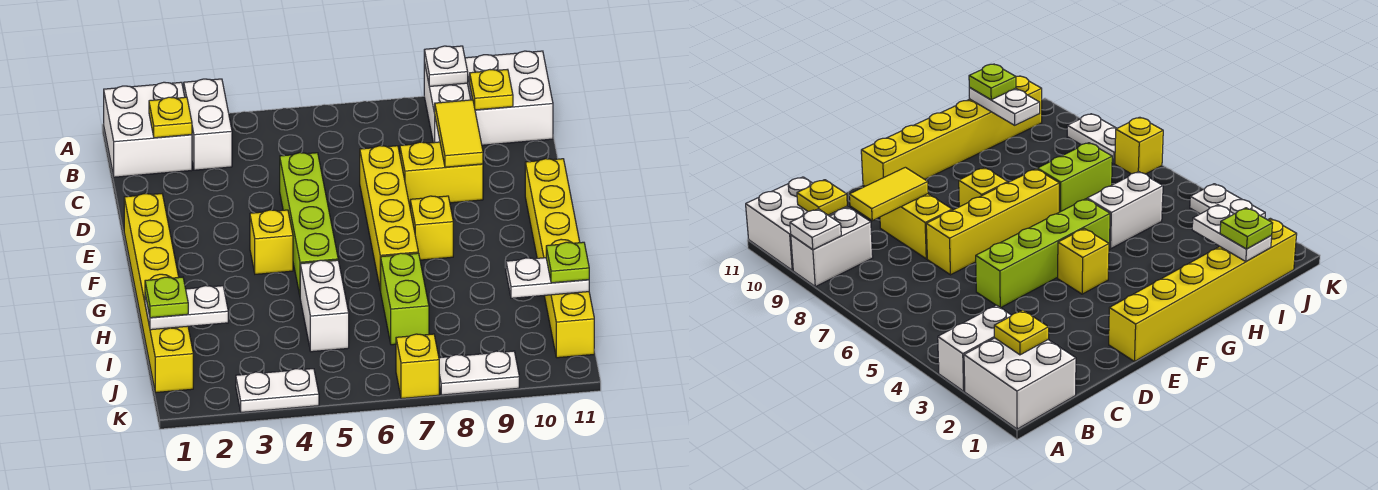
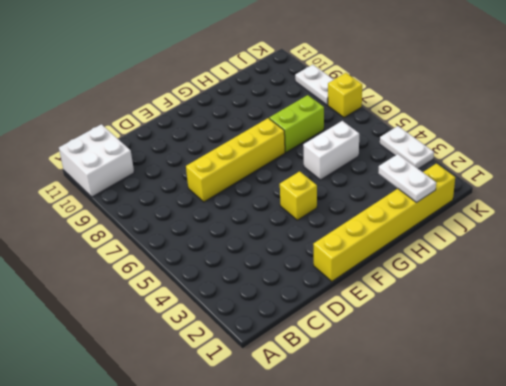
none -> white brick A1:B2 level 1
none -> white brick A3:B3 level 1
none -> white brick A9:B9 level 1

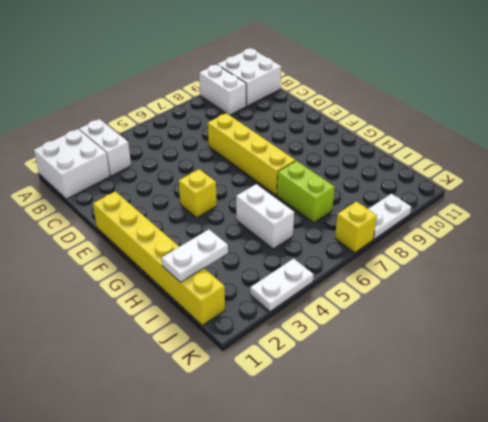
none -> lime brick D5:G5 level 1
none -> yellow brick D8:D9 level 1
none -> yellow brick E11:J11 level 1

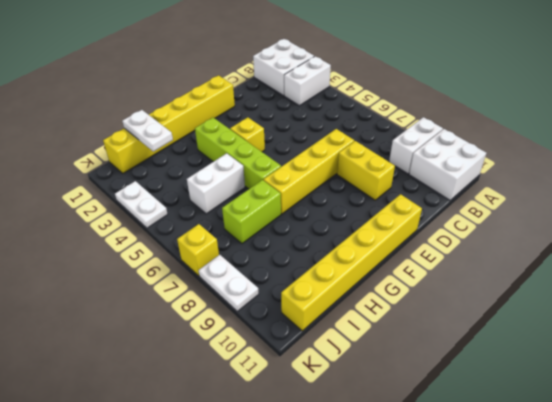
lime brick G3:G6 level 1 -> lime brick D5:G5 level 1
none -> yellow brick F8 level 1
none -> white plate A9 level 2
none -> yellow plate B2 level 2

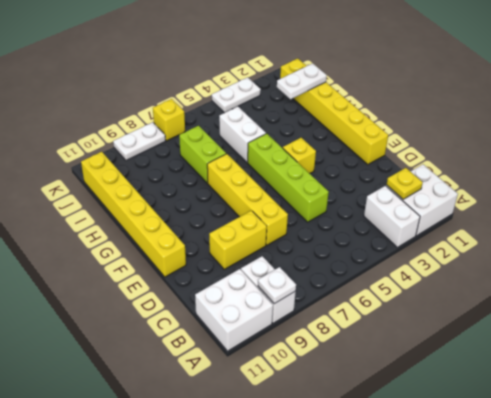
none -> yellow brick F8 level 1
none -> yellow plate B10 level 2
none -> yellow tile C9:D9 level 2

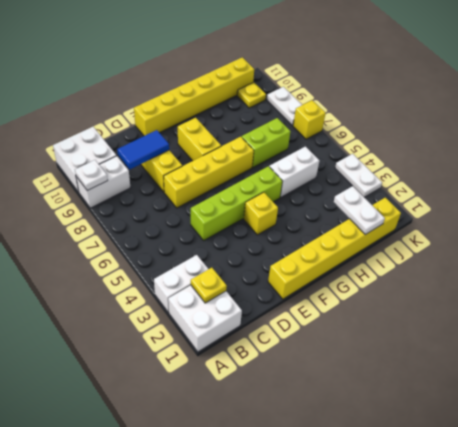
blue tile C9:D9 level 2 -> yellow tile C9:D9 level 2
yellow brick F8:F9 level 1 -> yellow brick F8 level 1
yellow plate J10 level 1 -> yellow plate B10 level 2
none -> white plate I10:I11 level 2
none -> lime plate I1 level 3
none -> lime plate I11 level 3

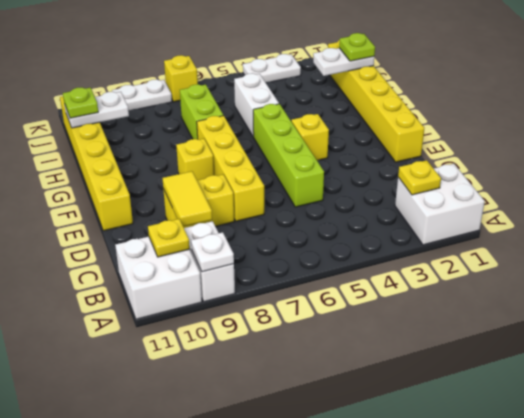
none -> white brick A3:B3 level 1

